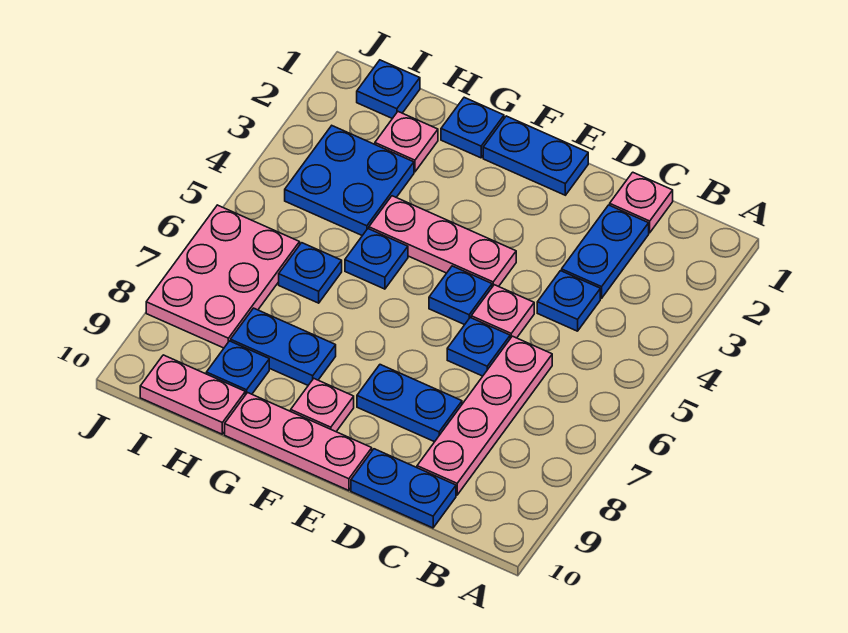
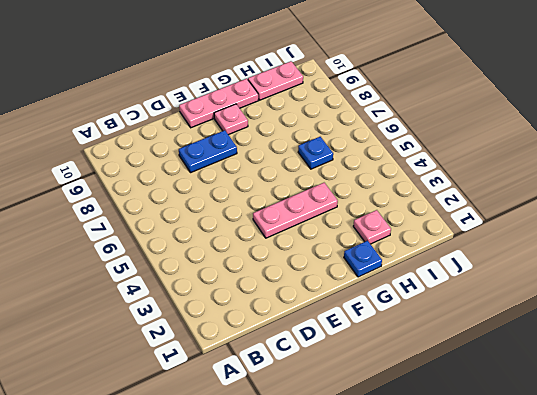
none -> pink plate C1 level 1
none -> blue plate C2:C3 level 1
none -> blue plate C4 level 1

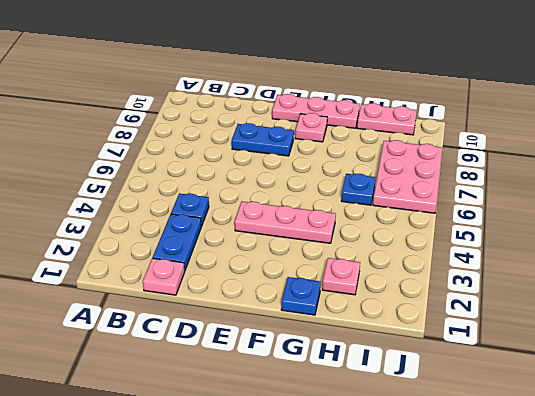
none -> pink plate C6:C9 level 1
none -> blue plate C10:D10 level 1
none -> pink plate D5 level 1

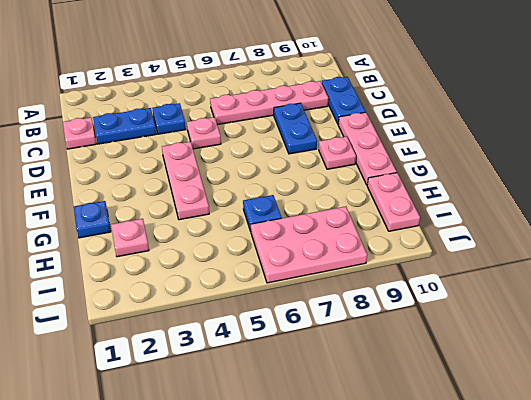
none -> blue plate D6 level 1
none -> blue plate E1:F1 level 1
none -> blue plate E5 level 1

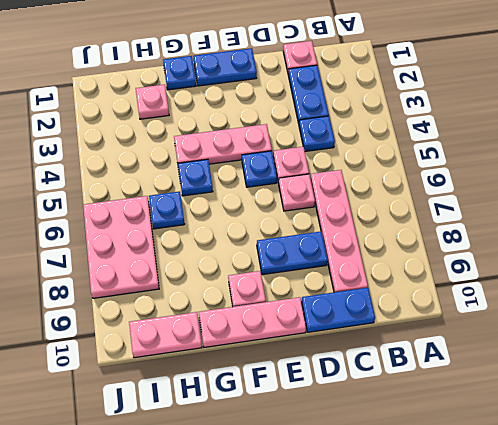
pink plate D6 level 1 -> blue plate D6 level 1
none -> blue plate G8:H8 level 1
none -> blue plate H3:I4 level 1
none -> blue plate H9 level 1

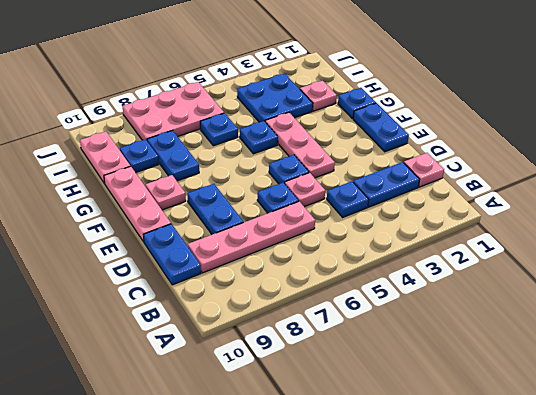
none -> blue plate I1 level 1

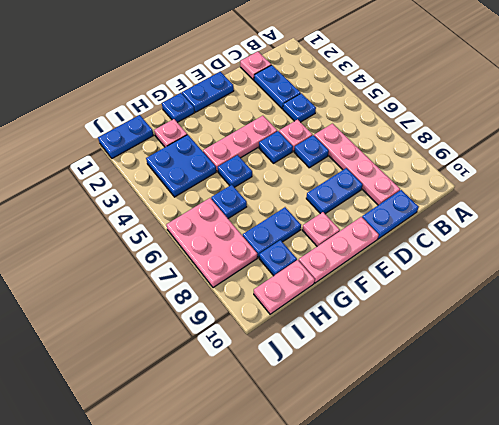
blue plate I1:J1 level 1 -> blue plate I1 level 1

